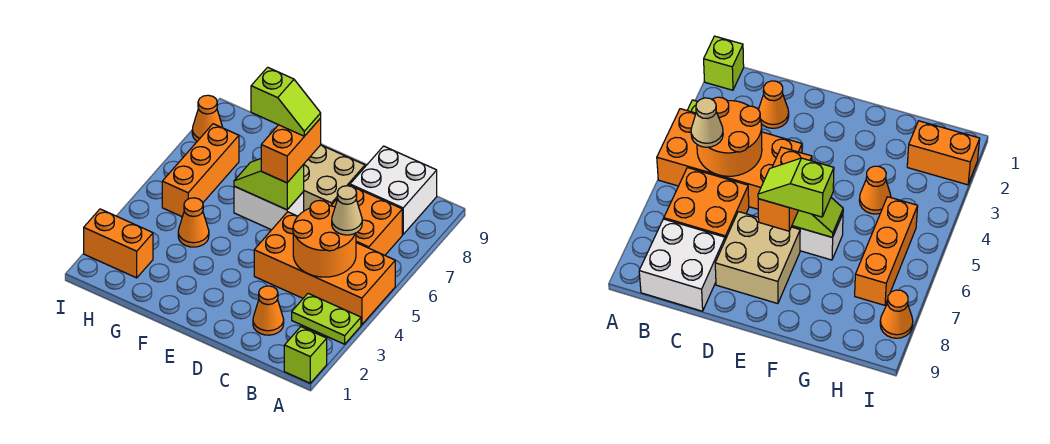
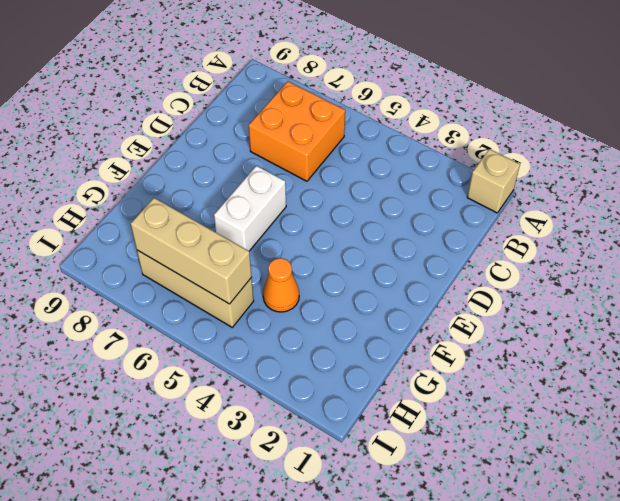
tan brick A1 level 1 -> lime brick A1 level 1
tan brick H5:H7 level 1 -> orange brick H5:H7 level 1
tan brick H5:H7 level 2 -> none
none -> lime plate A3:B3 level 1
none -> orange brick A4:D5 level 1
none -> white brick B8:C9 level 1

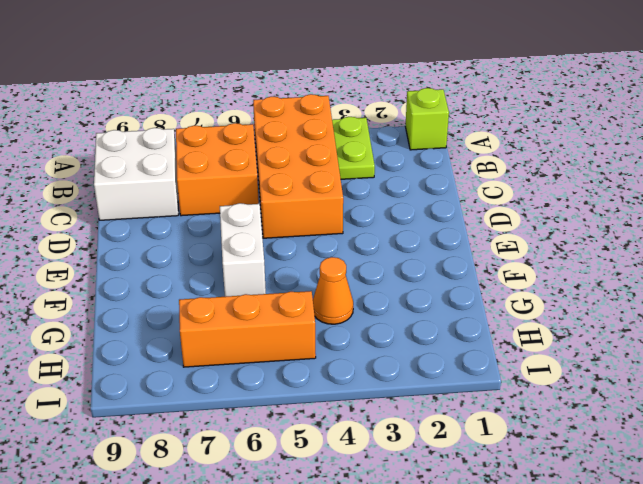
none -> orange cone C2 level 1
none -> tan brick D7:E8 level 1
none -> orange brick H2:I2 level 1

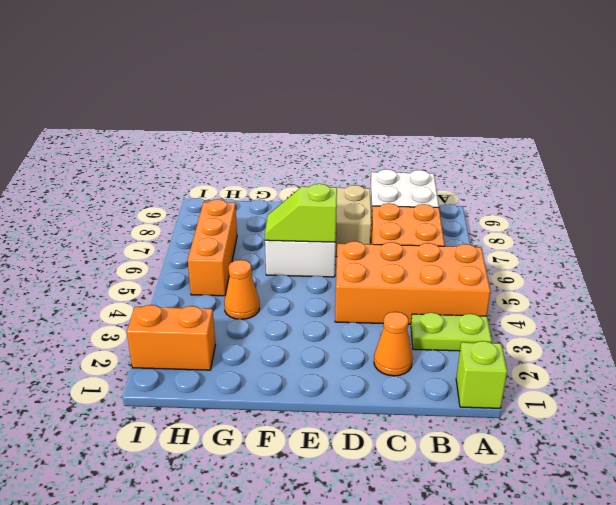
none -> orange cone I8 level 1
none -> orange round brick B4:C5 level 2
none -> tan cone B5 level 3

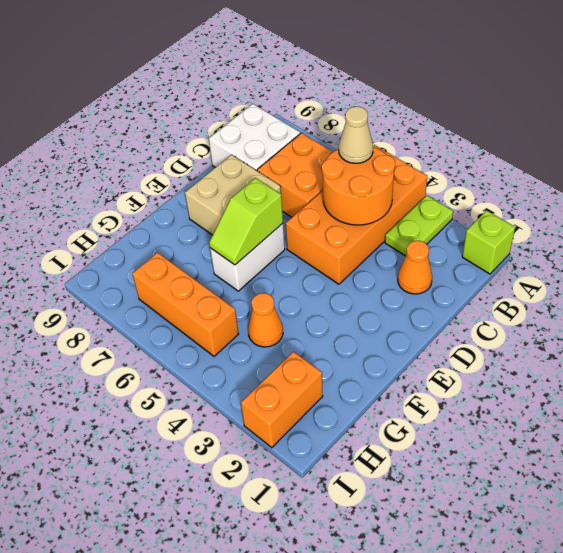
none -> orange cone I8 level 1
none -> orange brick E6:E7 level 3
none -> lime slope E7:F7 level 4 top F

